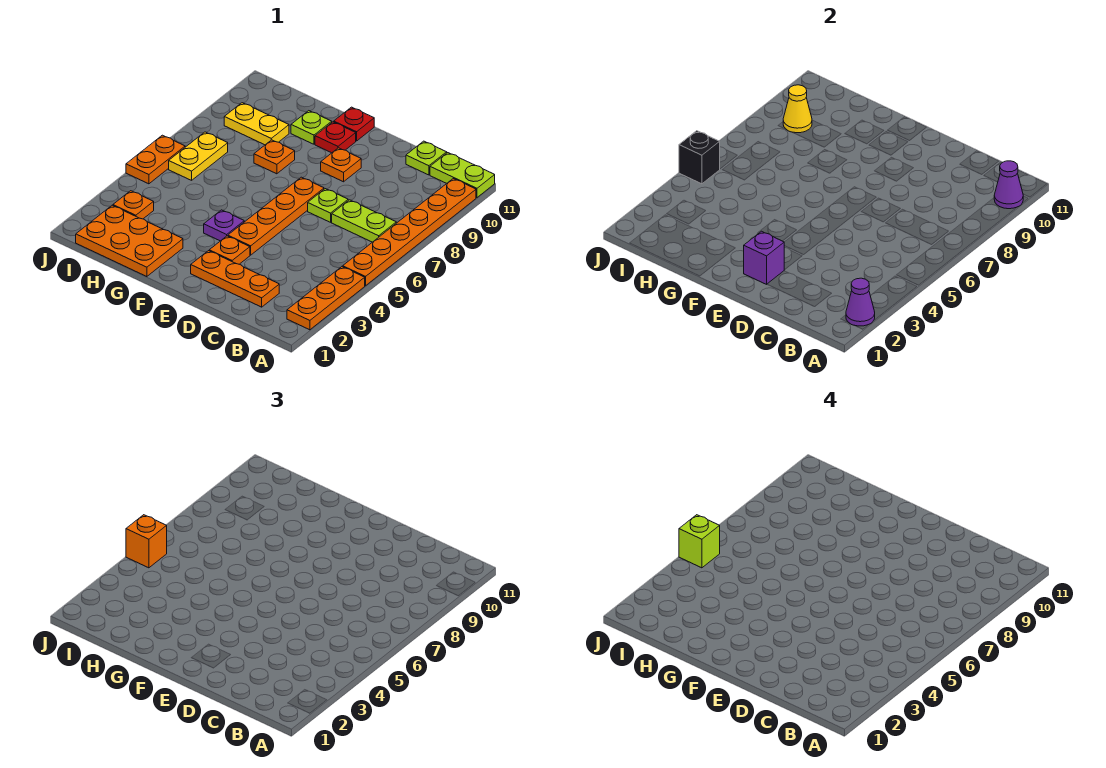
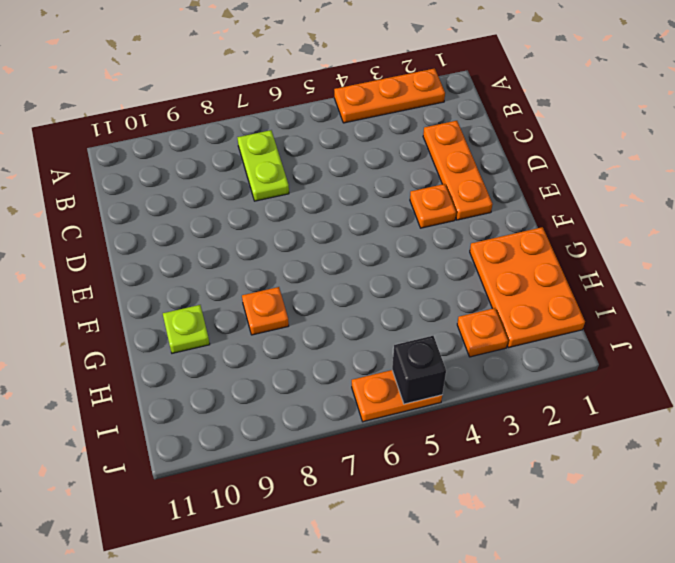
none -> orange plate A5:A10 level 1
none -> lime plate A11:B11 level 1
none -> lime plate C11 level 1

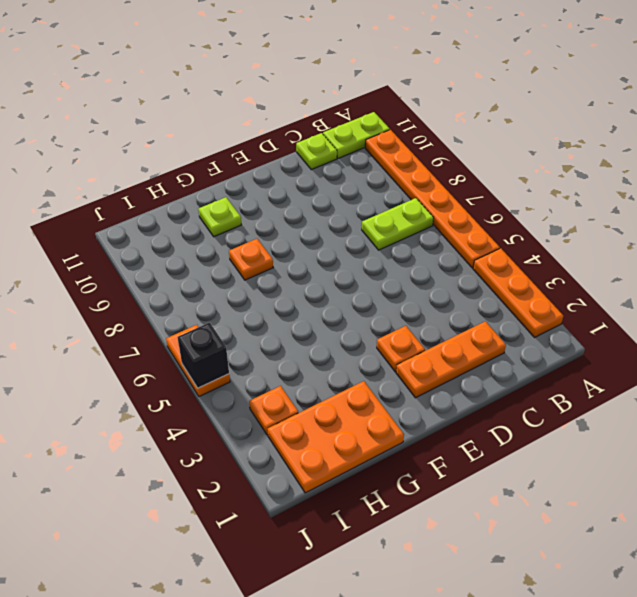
none -> lime plate D7 level 1
none -> orange plate E4:E7 level 1
none -> orange plate E9 level 1

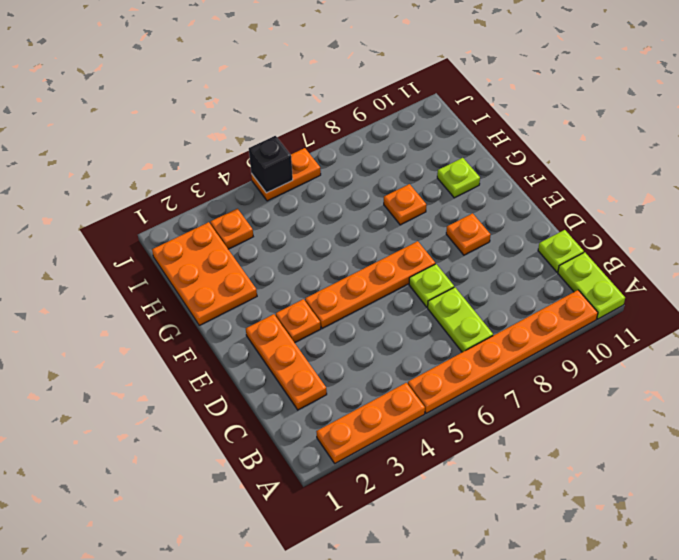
none -> purple plate F4 level 1
none -> red plate F10 level 1
none -> red plate F11 level 1

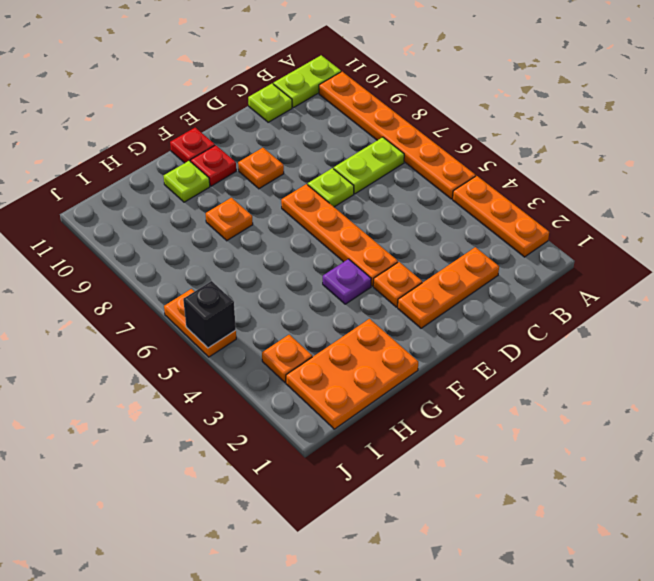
none -> yellow plate H9:I9 level 1
none -> yellow plate I6:I7 level 1
none -> purple cone A2 level 2

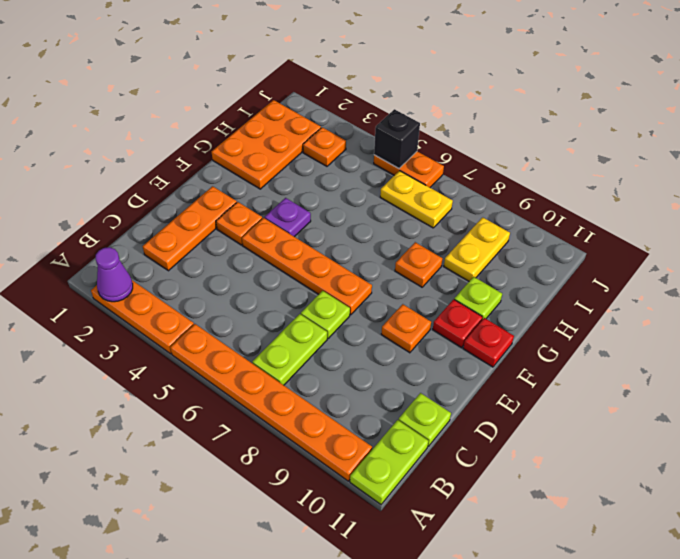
none -> purple cone A10 level 2
none -> purple brick E2 level 2
none -> yellow cone I9 level 2

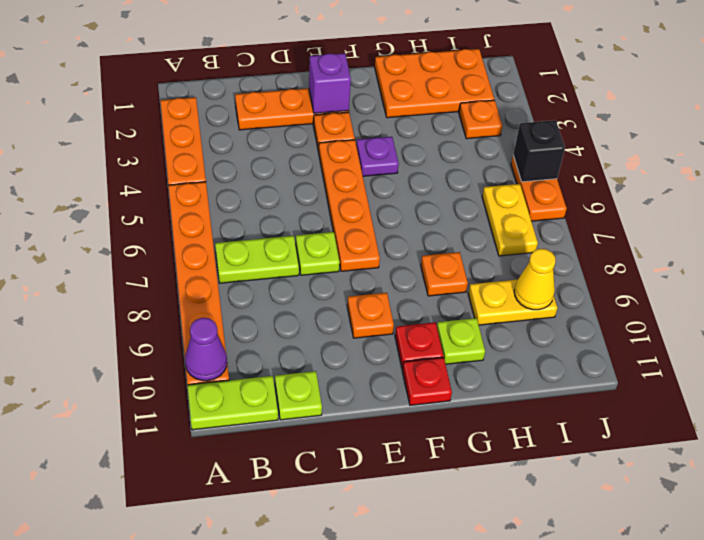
none -> purple cone A2 level 2
none -> orange brick J5 level 3
none -> lime brick J5 level 4

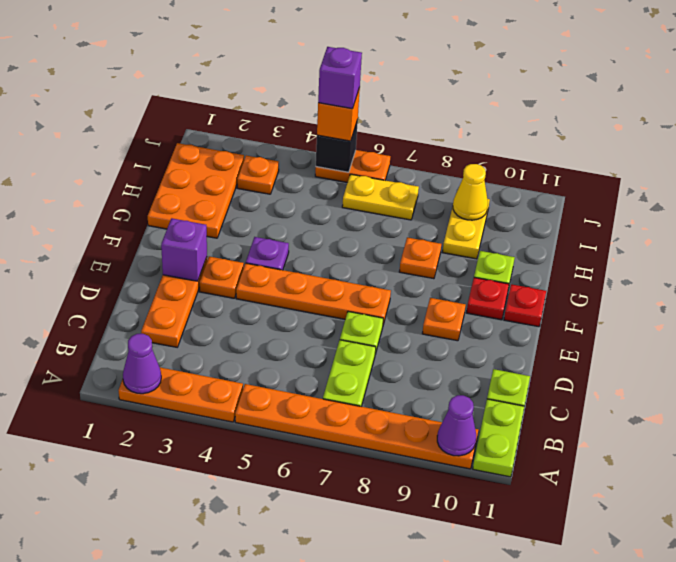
purple brick J5 level 4 -> lime brick J5 level 4

